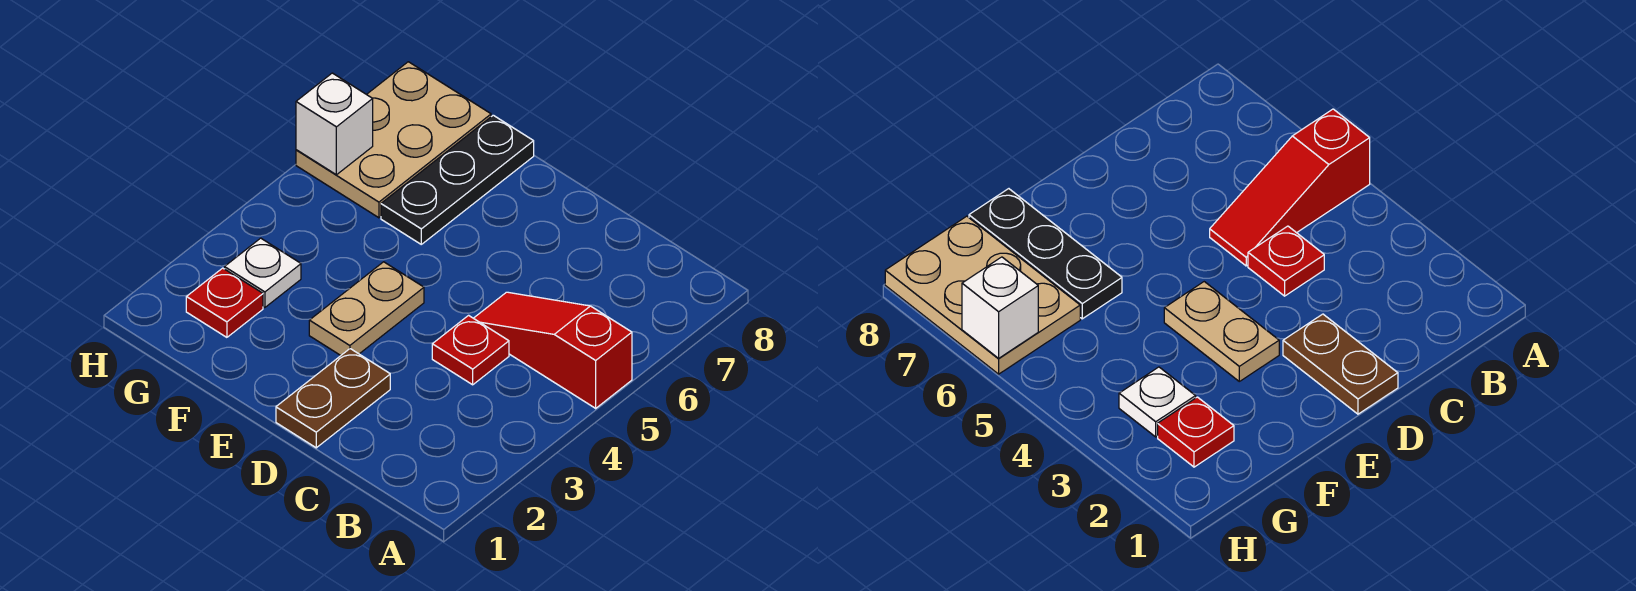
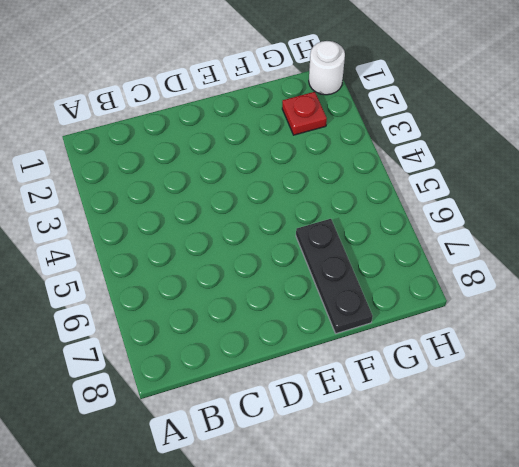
white round brick H1 level 1 -> none
none -> red slope A5:C5 level 1 top A
none -> red plate C4 level 1

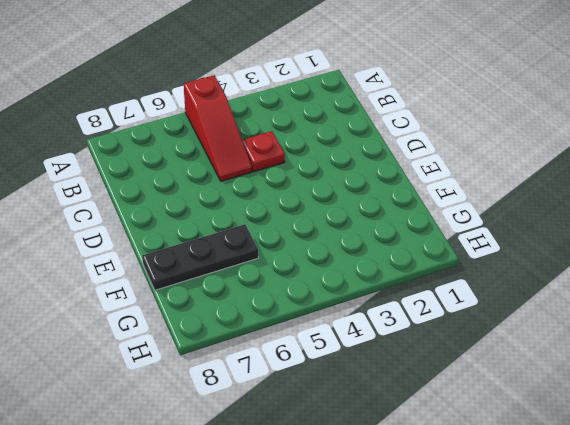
none -> brown plate D1:D2 level 1
none -> tan plate E3:E4 level 1

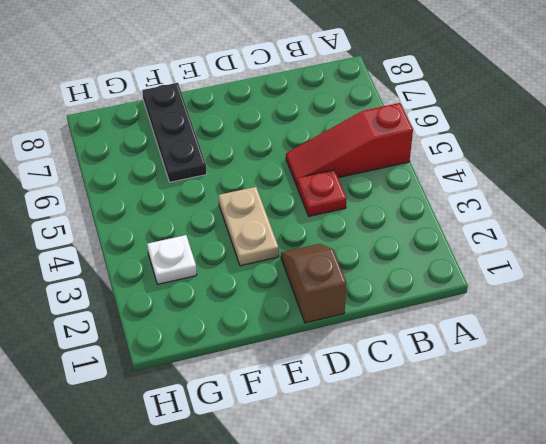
brown slope D1:D2 level 1 top 1 -> brown plate D1:D2 level 1
none -> red plate G2 level 1
none -> tan plate G6:H8 level 1

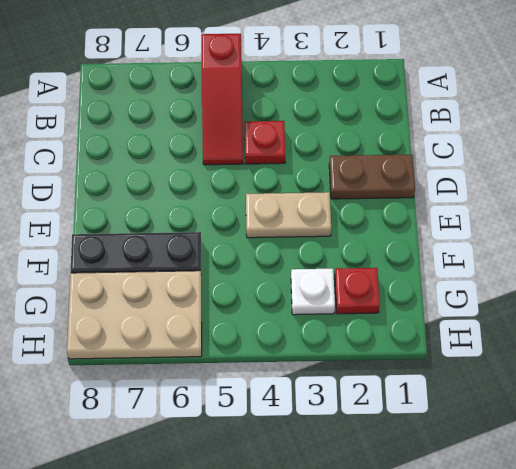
none -> white brick H6 level 2

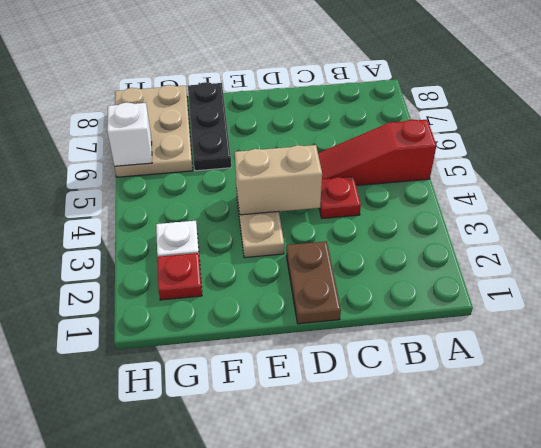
tan brick D4:E4 level 2 -> none

